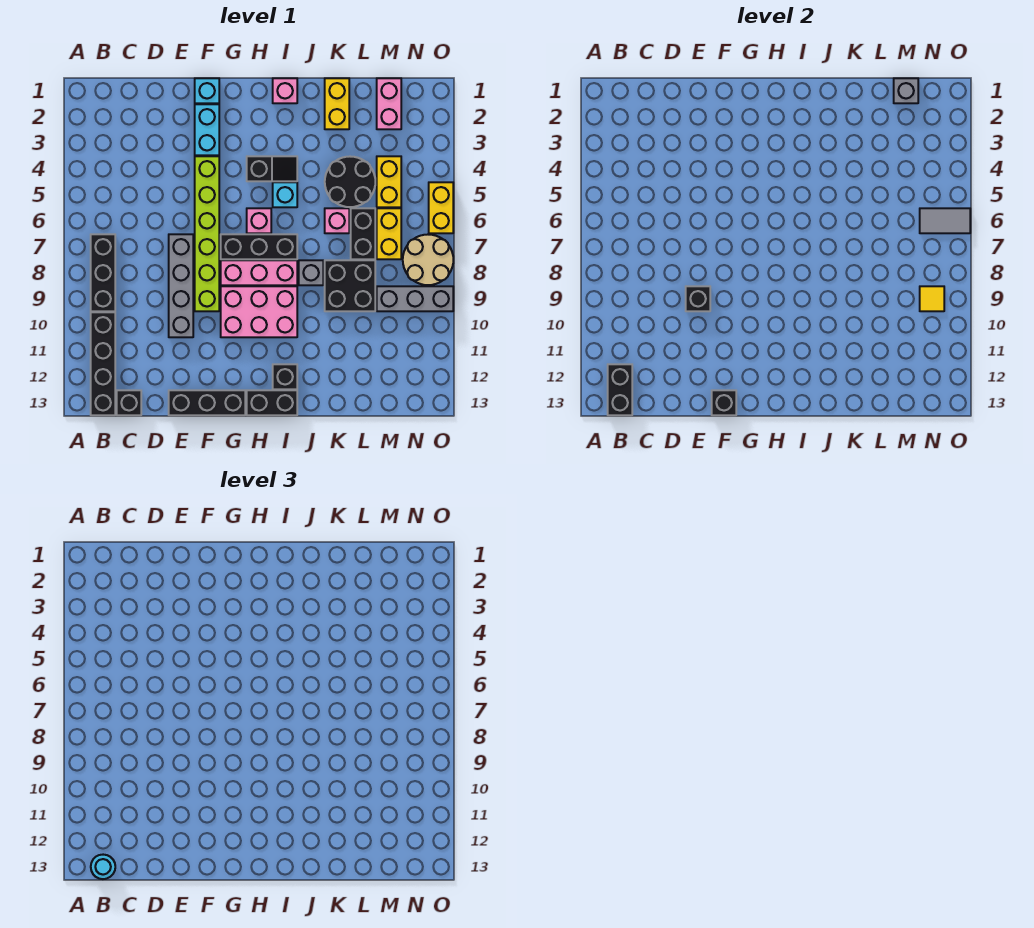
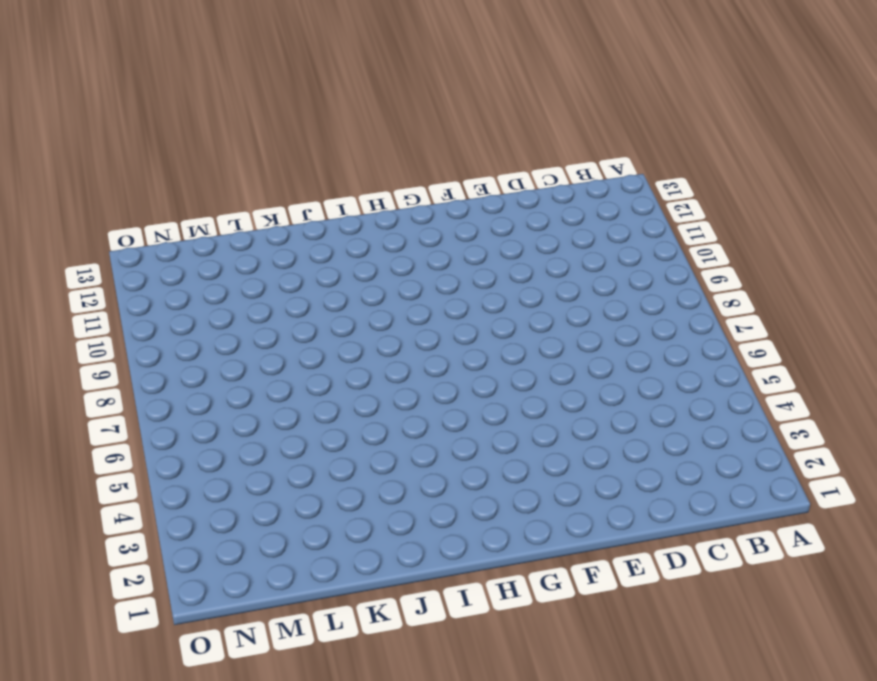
none -> black brick B7:B9 level 1
none -> black brick B10:B13 level 1
none -> black brick C13 level 1
none -> grey brick E7:E10 level 1

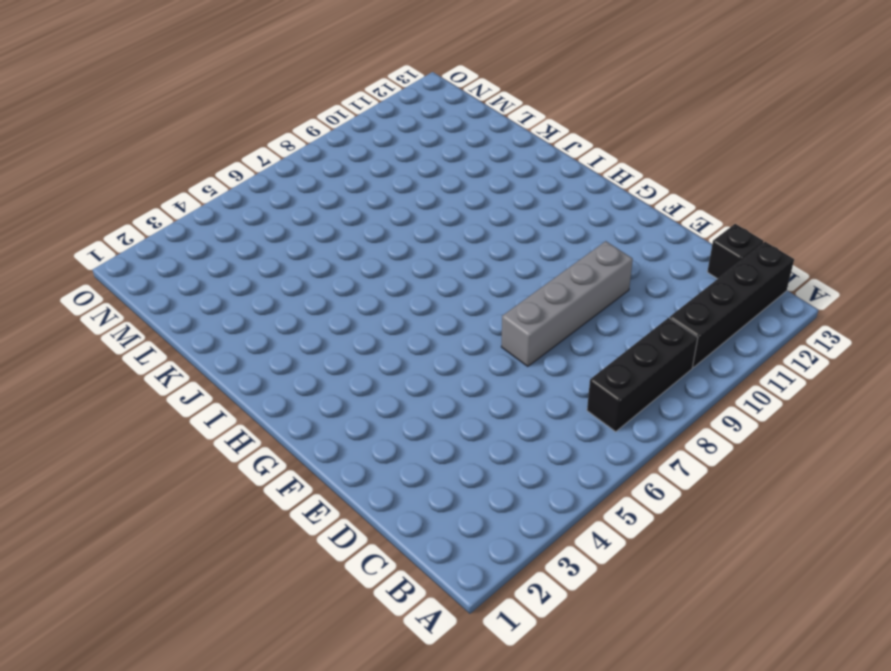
none -> black brick E13:G13 level 1
none -> cyan brick F1 level 1
none -> cyan brick F2:F3 level 1
none -> lime brick F4:F9 level 1

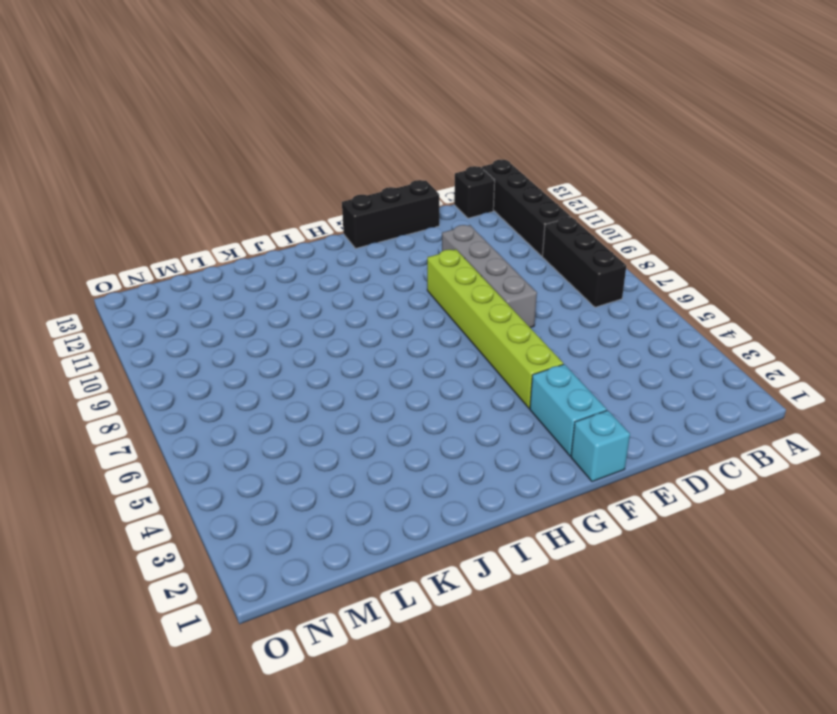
none -> black brick G7:I7 level 1
none -> pink brick G8:I8 level 1
none -> pink brick G9:I10 level 1
none -> black slope H4:I4 level 1 top H

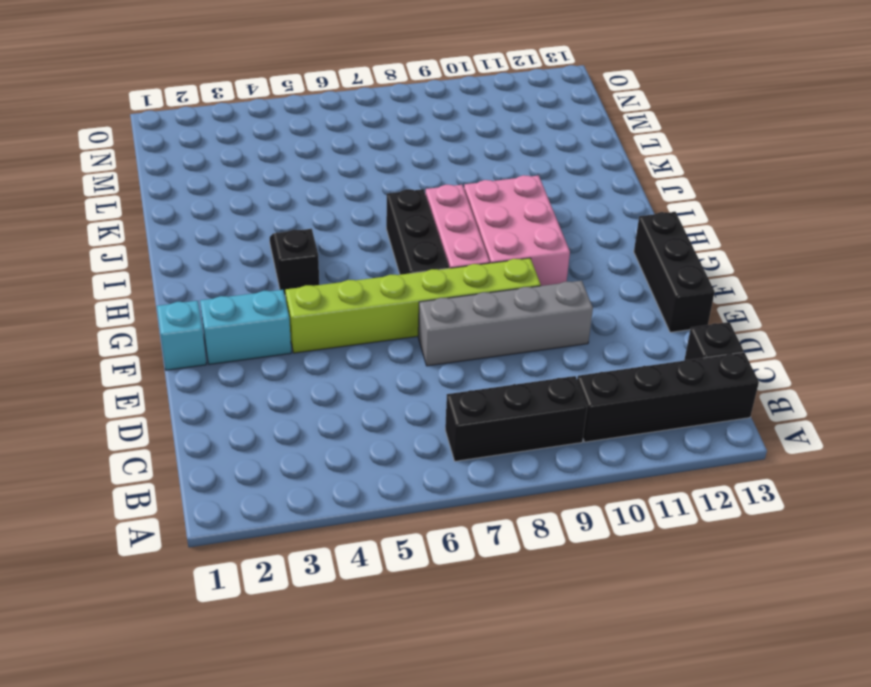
none -> pink brick H6 level 1
none -> black brick H13:I13 level 1
none -> pink brick I1 level 1
none -> cyan brick I5 level 1

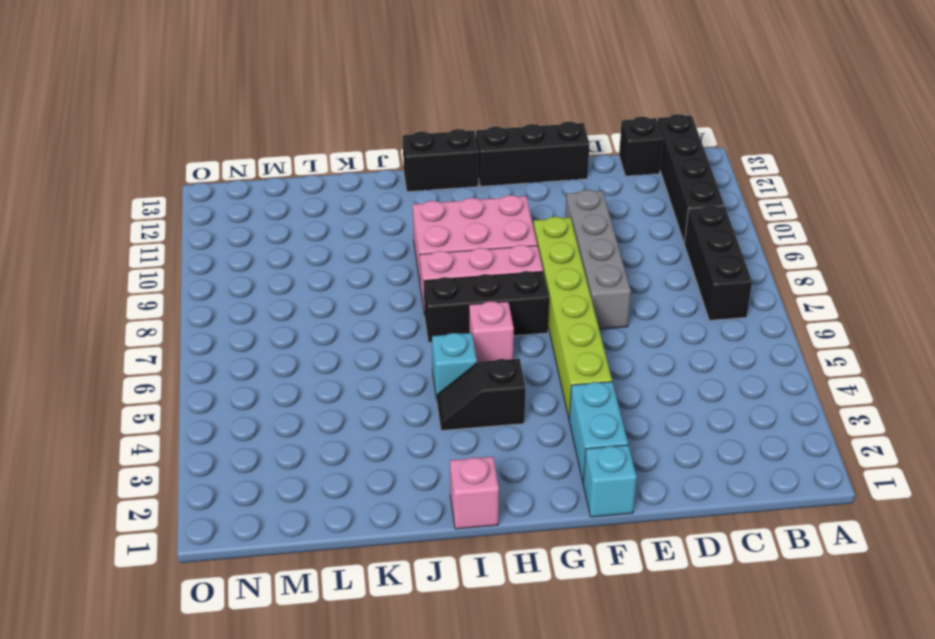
none -> black brick I12 level 1
none -> grey brick J8 level 1
none -> yellow brick K1:K2 level 1
none -> black round brick K4:L5 level 1

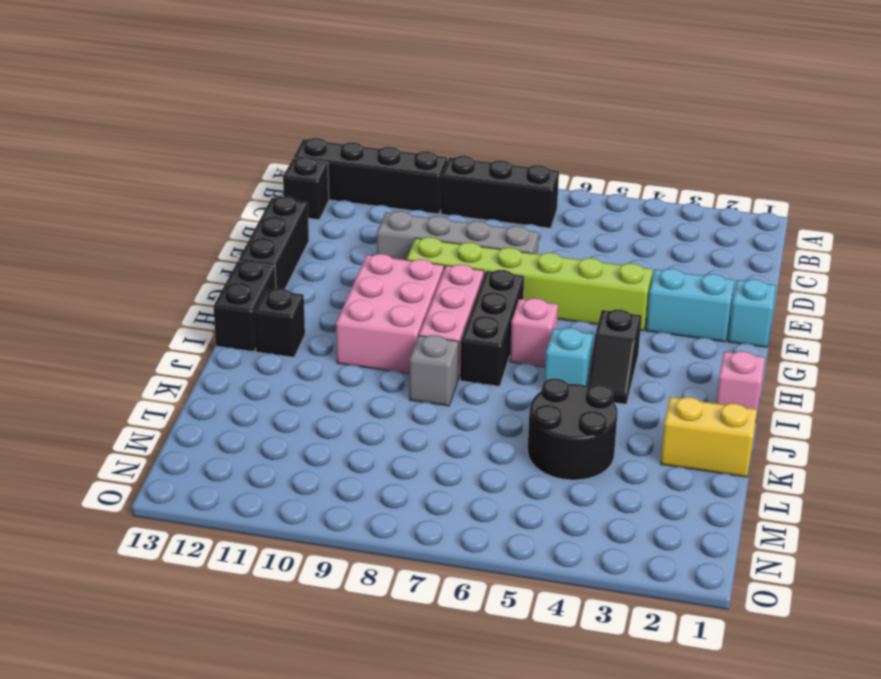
none -> pink brick K6 level 1
none -> black brick K8:L9 level 1
none -> black brick L6:L7 level 1
none -> pink brick M1:M2 level 1

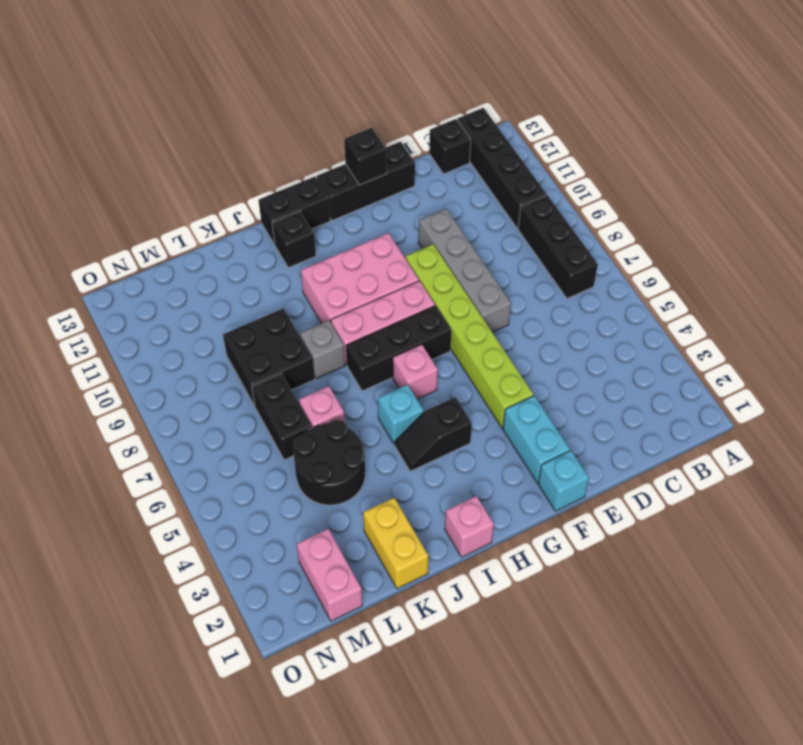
none -> yellow brick M4:M5 level 1
none -> yellow brick M6:M7 level 1
none -> grey brick M9:O9 level 1
none -> tan round brick N7:O8 level 1

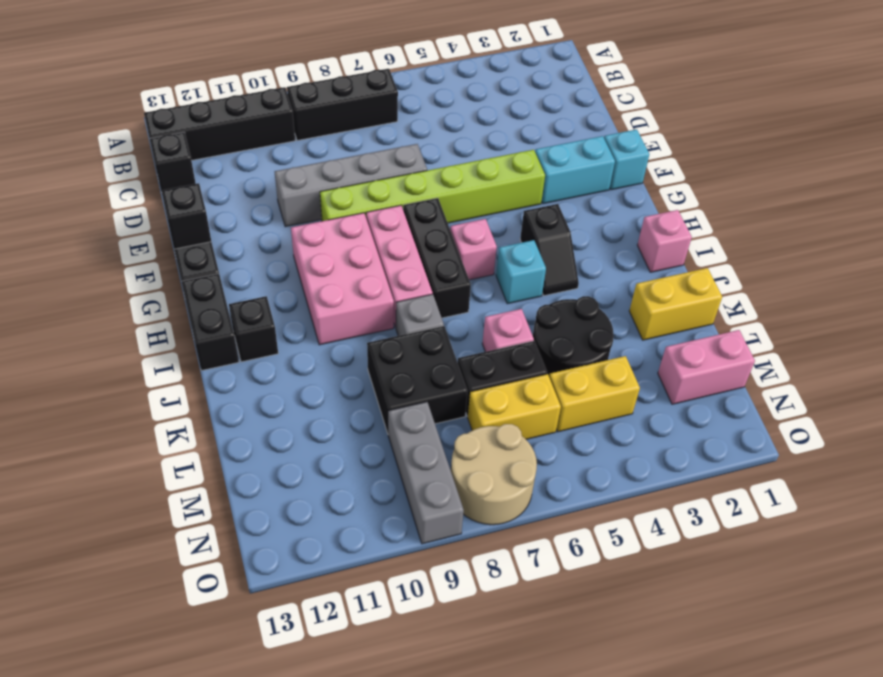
none -> yellow brick O5:O6 level 1
none -> black brick B12:B13 level 2
none -> black brick E9 level 2
none -> grey brick M1 level 2

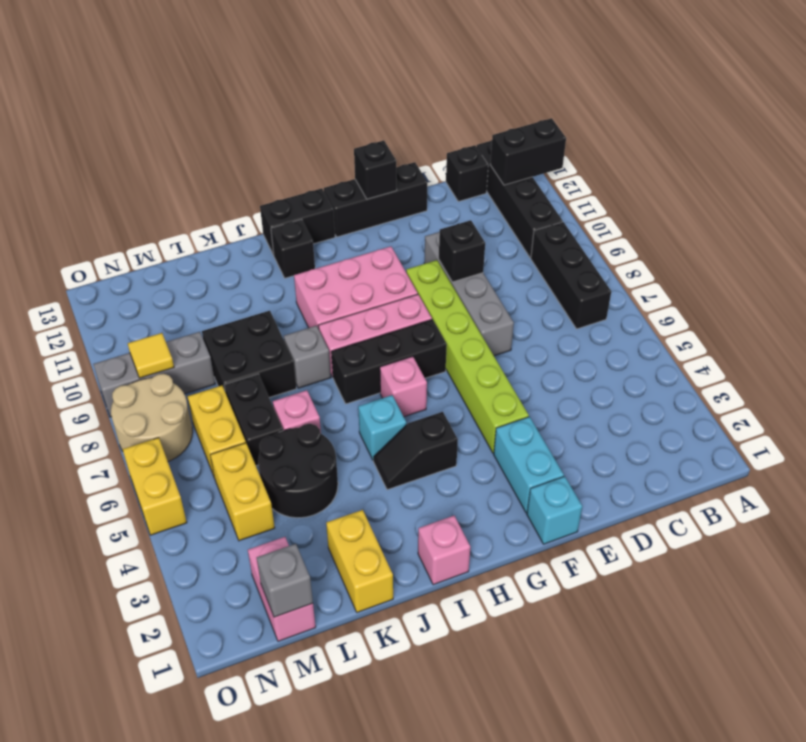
black brick A12:B12 level 2 -> black brick B12:B13 level 2
none -> grey tile N6:O6 level 2
none -> cyan round brick B13 level 3

